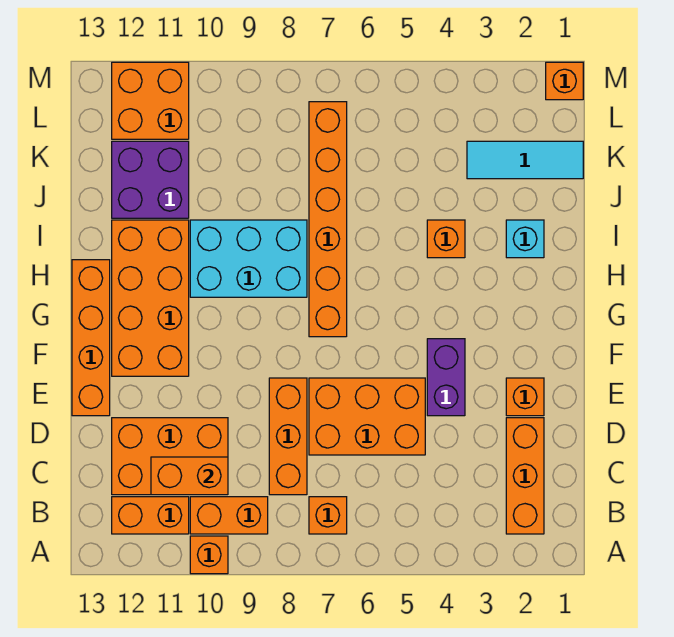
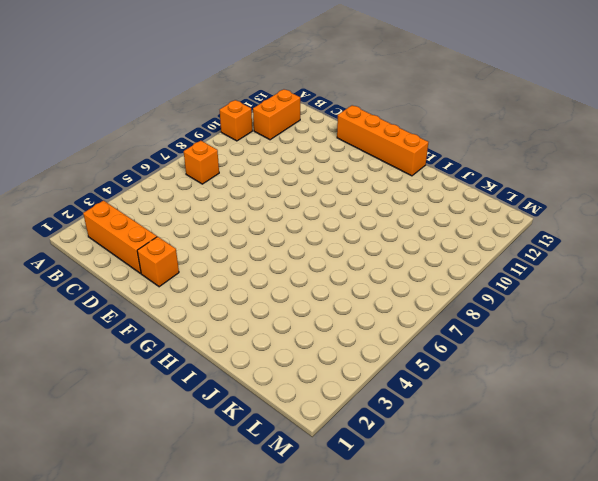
none -> orange brick B9:B10 level 1
none -> orange brick C8:E8 level 1
none -> orange brick C10:D12 level 1

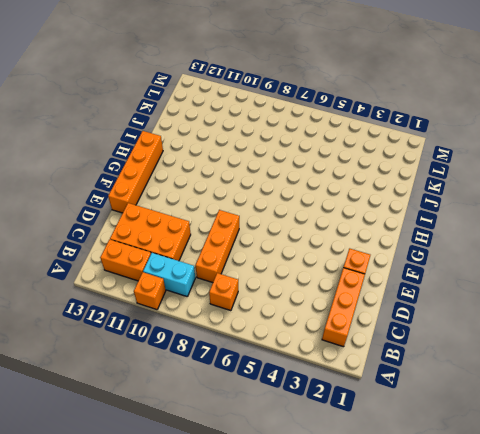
cyan brick B9:B10 level 1 -> orange brick B9:B10 level 1
none -> orange brick D5:E7 level 1
none -> purple brick E4:F4 level 1
none -> orange brick F11:I12 level 1

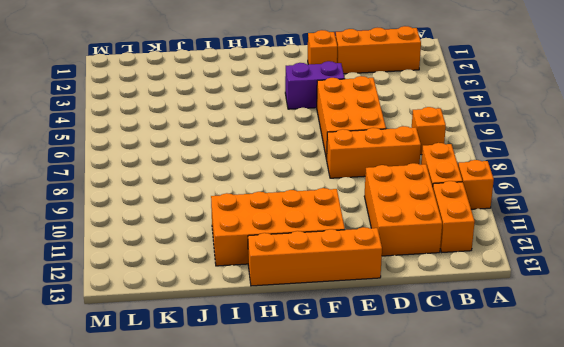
none -> orange brick G7:L7 level 1
none -> cyan brick H8:I10 level 1
none -> cyan brick I2 level 1

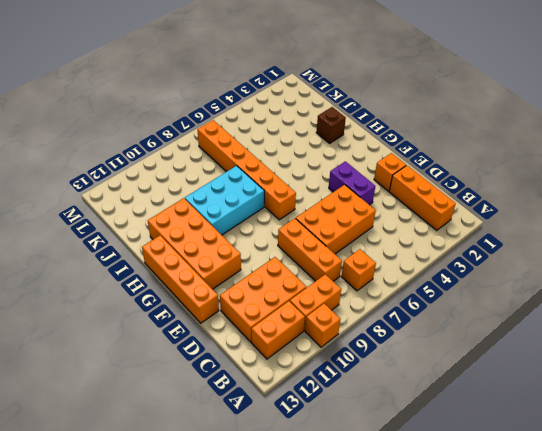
brown brick I2 level 1 -> cyan brick I2 level 1
none -> orange brick I4 level 1
none -> purple brick J11:K12 level 1
none -> cyan tile K1:K3 level 1

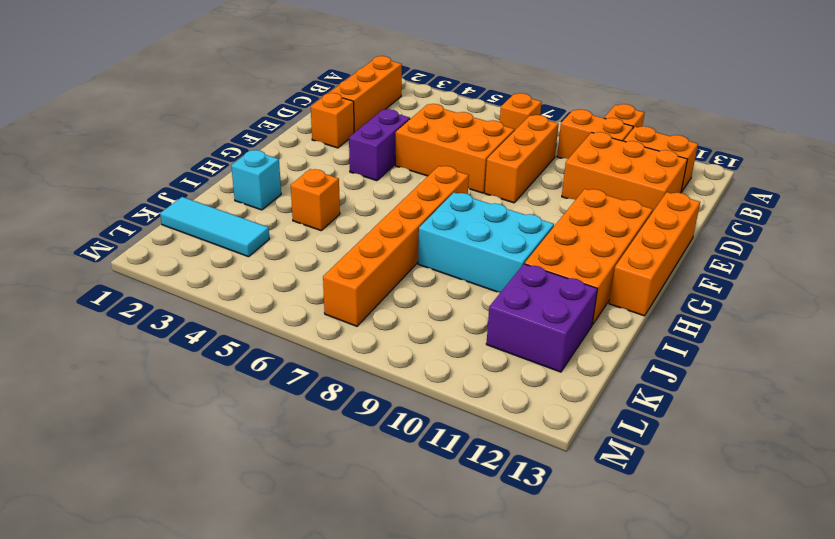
none -> orange brick L11:M12 level 1
none -> orange brick M1 level 1
none -> orange brick C10:C11 level 2

